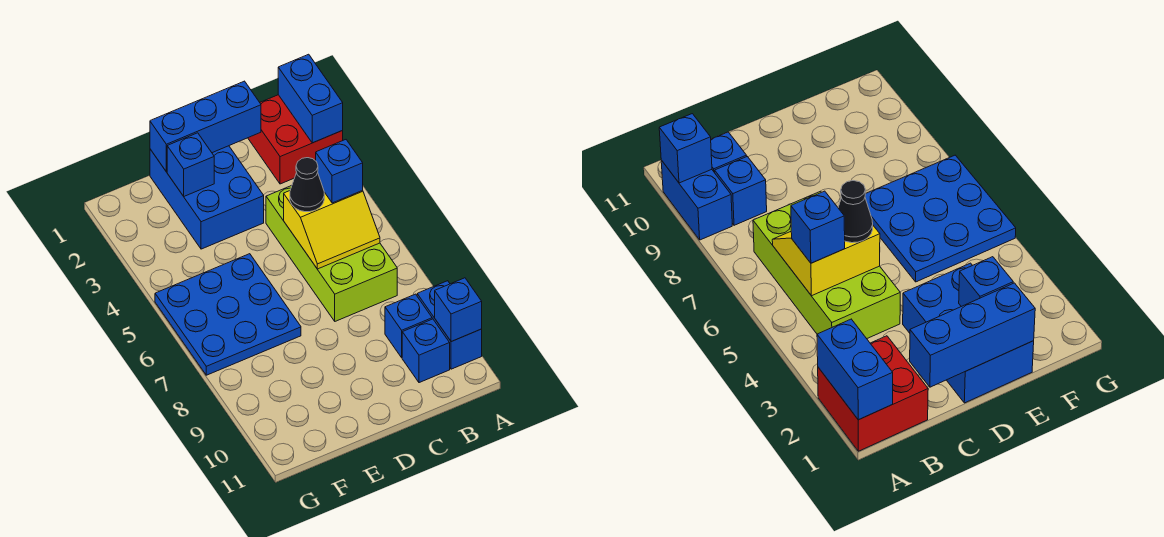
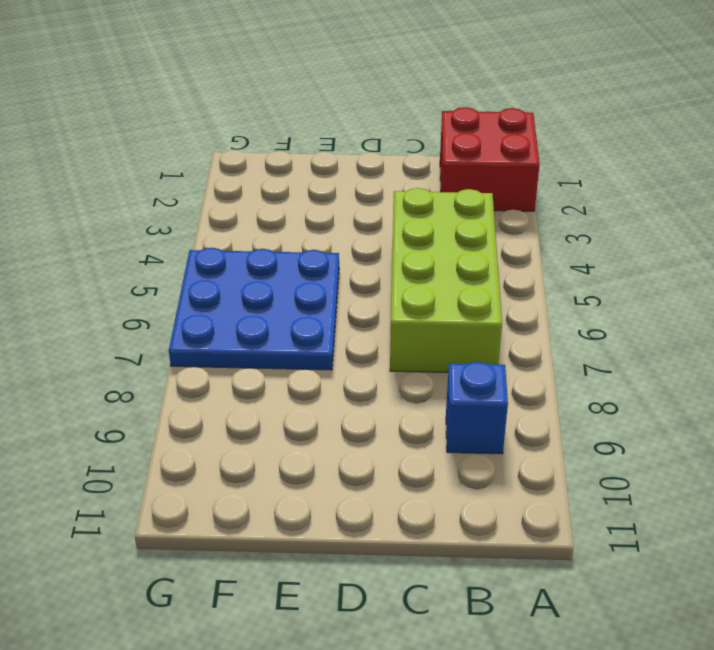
none -> blue brick A9:A10 level 1
none -> blue brick B10 level 1
none -> blue brick D1:E3 level 1

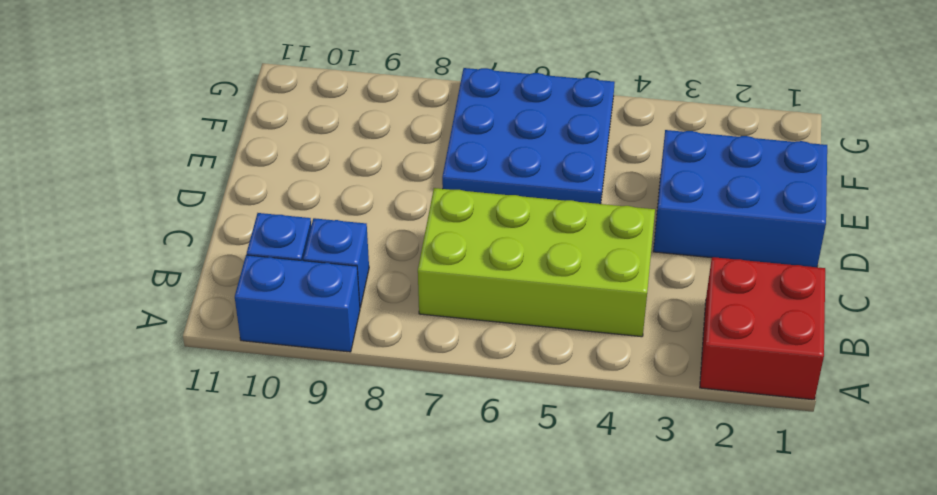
none -> blue brick A1:A2 level 2
none -> blue brick A10 level 2
none -> yellow slope B5:C6 level 2 top 5

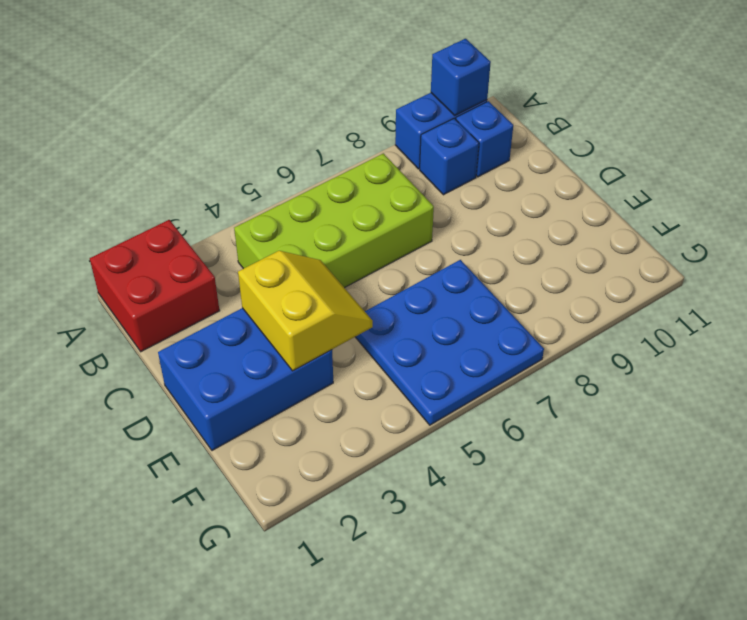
yellow slope D3:E4 level 2 top 3 -> yellow slope B5:C6 level 2 top 5
none -> blue brick A1:A2 level 2
none -> blue brick C1:E1 level 2
none -> blue brick E2 level 2

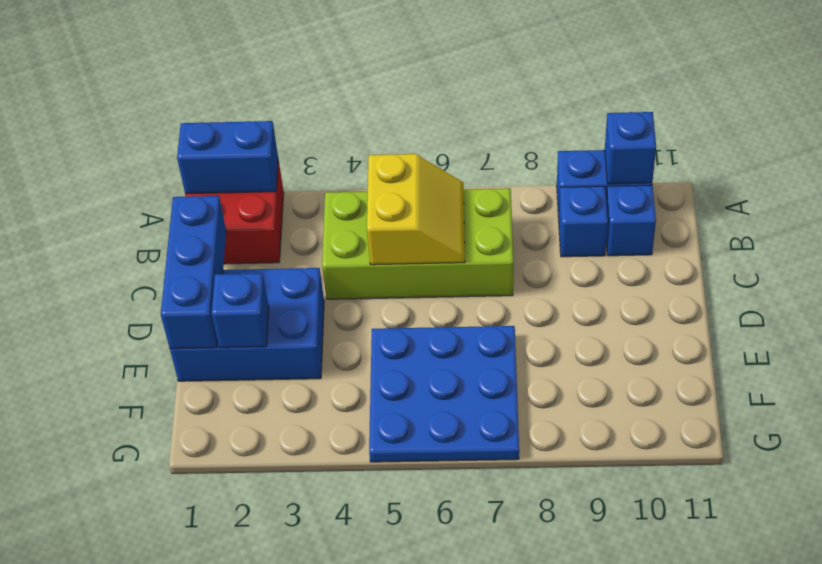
none -> blue brick B5 level 3
none -> black cone C5 level 3

